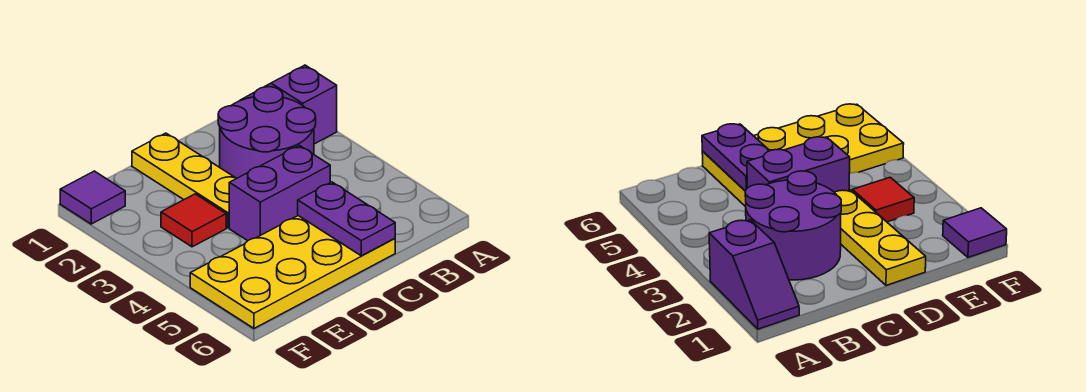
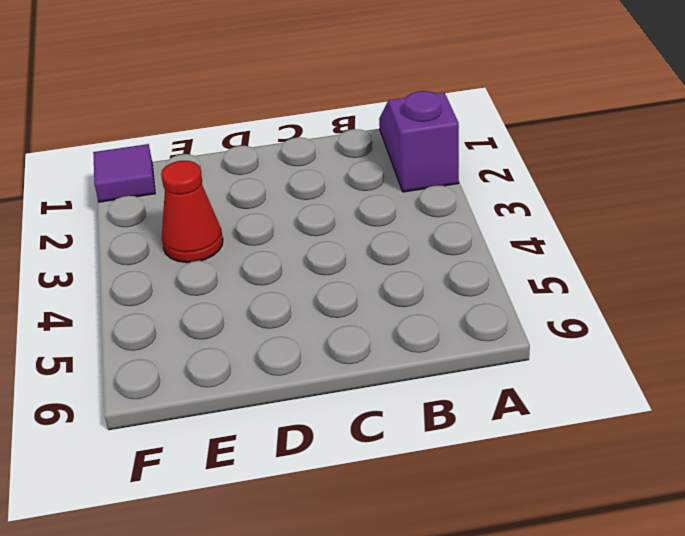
red cone E3 level 1 -> red tile E3 level 1
none -> purple round brick B2:C3 level 1
none -> purple brick C4:D4 level 1

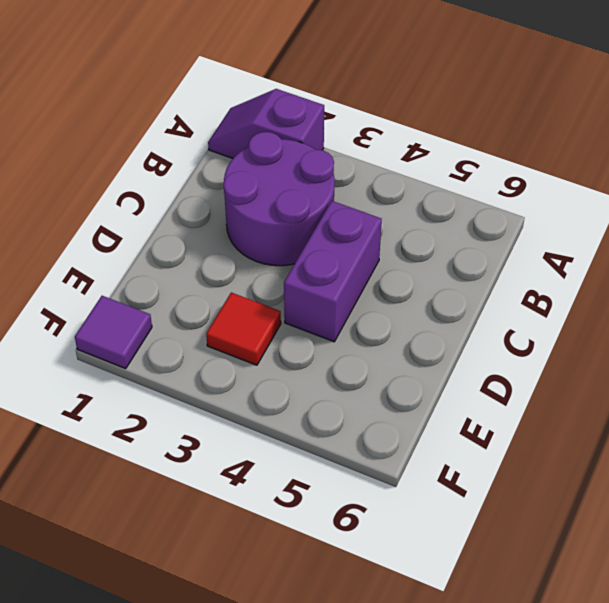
none -> yellow plate C5:F6 level 1
none -> yellow plate D1:D3 level 1

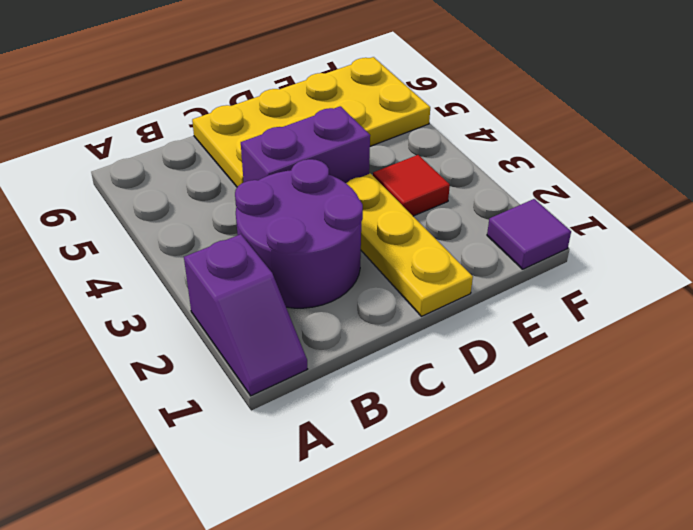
none -> purple plate C5:C6 level 2

